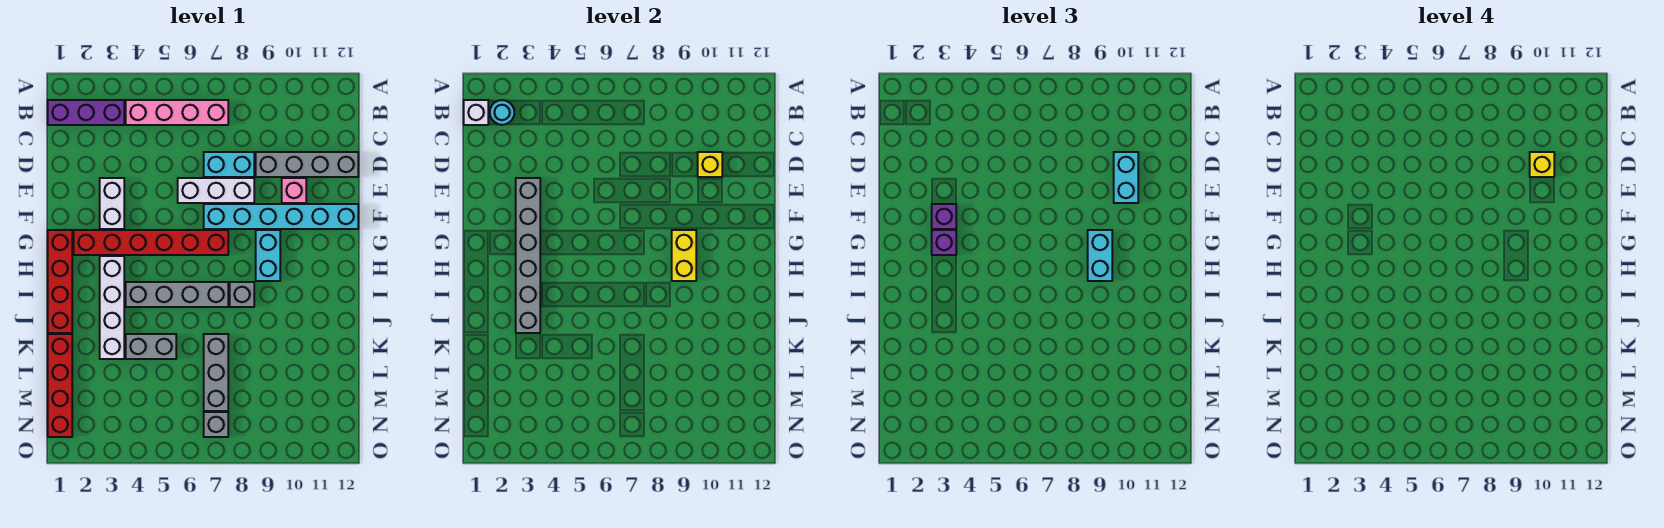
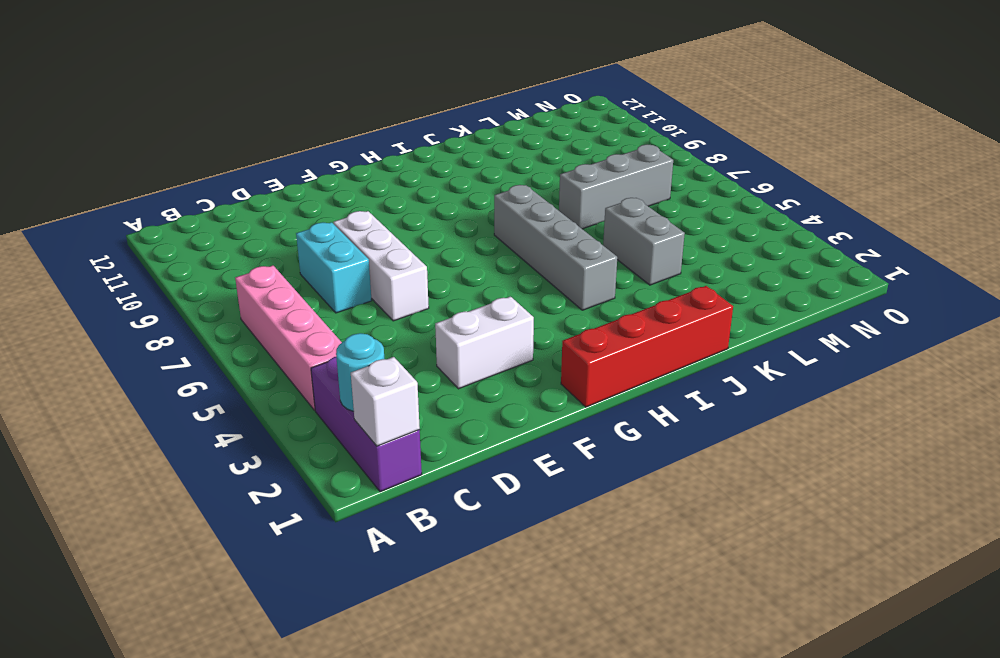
none -> grey brick D9:D12 level 1
none -> pink brick E10 level 1
none -> cyan brick F7:F12 level 1

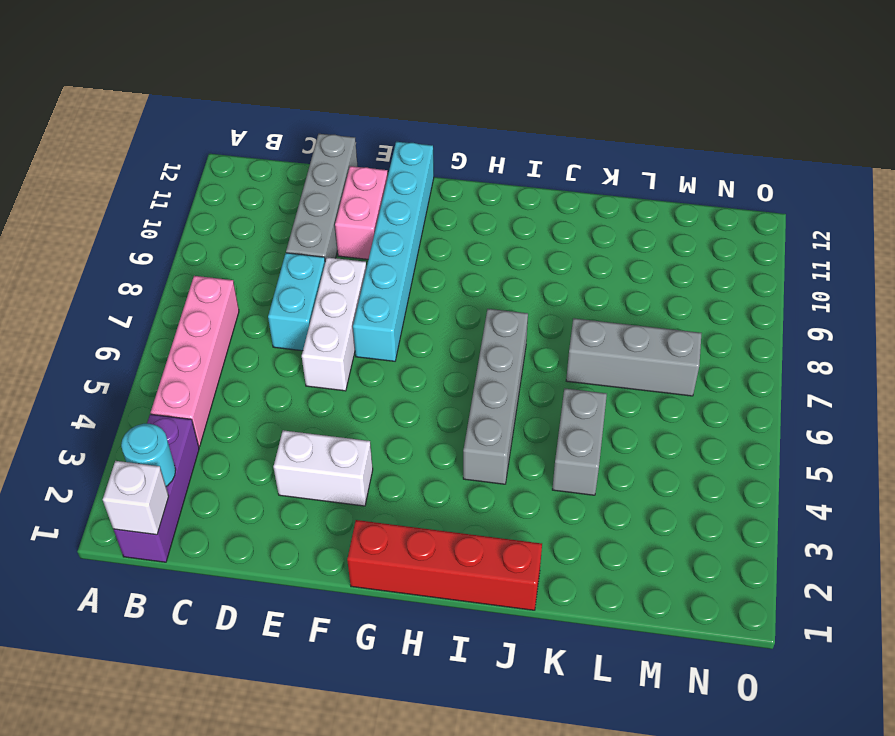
pink brick E10:E11 level 1 -> pink brick E10 level 1
none -> red brick G2:G7 level 1
none -> cyan brick G9:H9 level 1
none -> white brick H3:K3 level 1

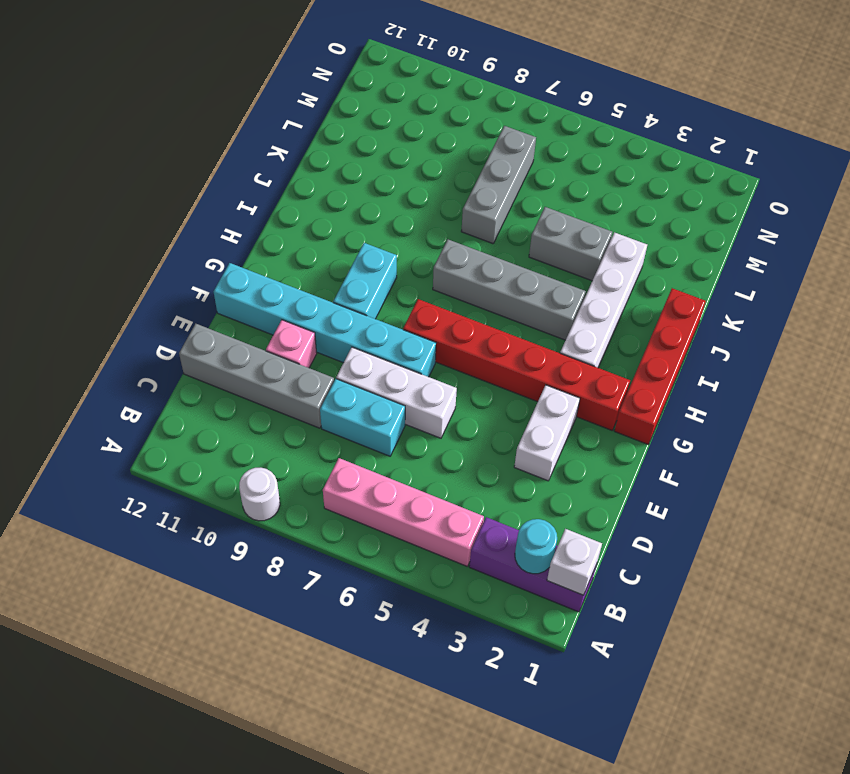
white round brick A9 level 1 -> none
none -> grey brick I8 level 1
none -> red brick K1:N1 level 1
none -> grey brick N7 level 1

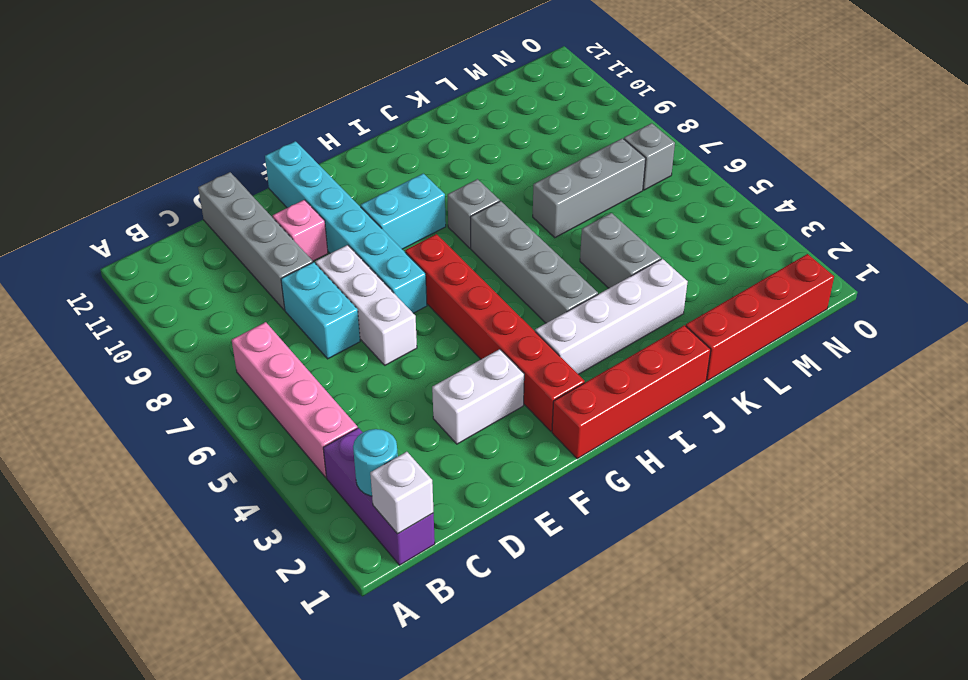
none -> yellow brick D10 level 2
none -> grey brick E3:J3 level 2
none -> yellow brick G9:H9 level 2

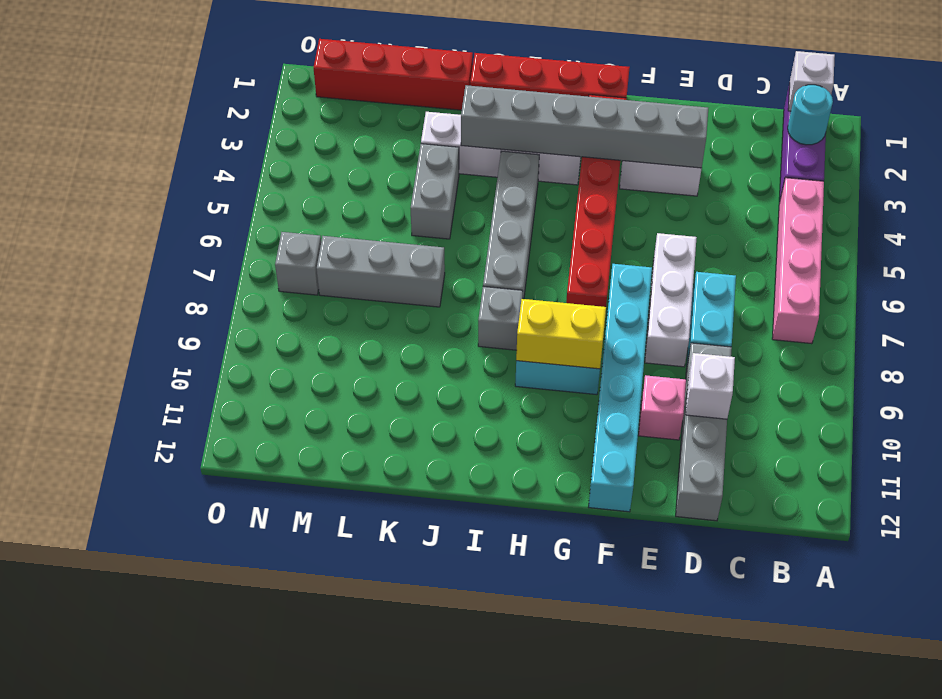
white brick D10 level 2 -> yellow brick D10 level 2
none -> cyan brick D10:E10 level 3
none -> purple brick F3 level 3
none -> purple brick G3 level 3

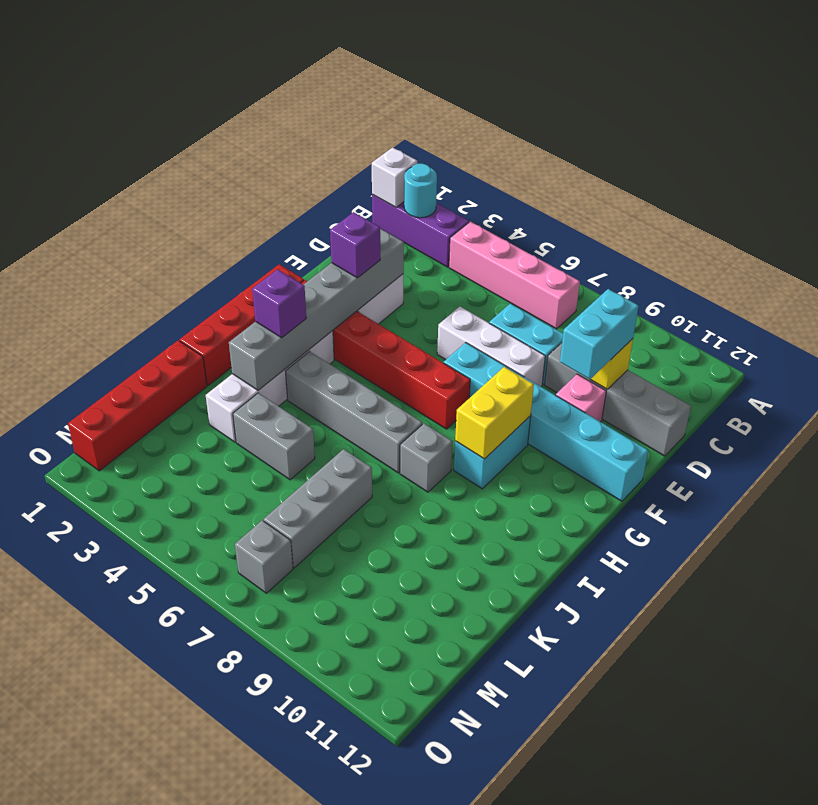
purple brick I3 level 3 -> purple brick G3 level 3
none -> cyan brick G9:H9 level 3
none -> yellow brick D10 level 4

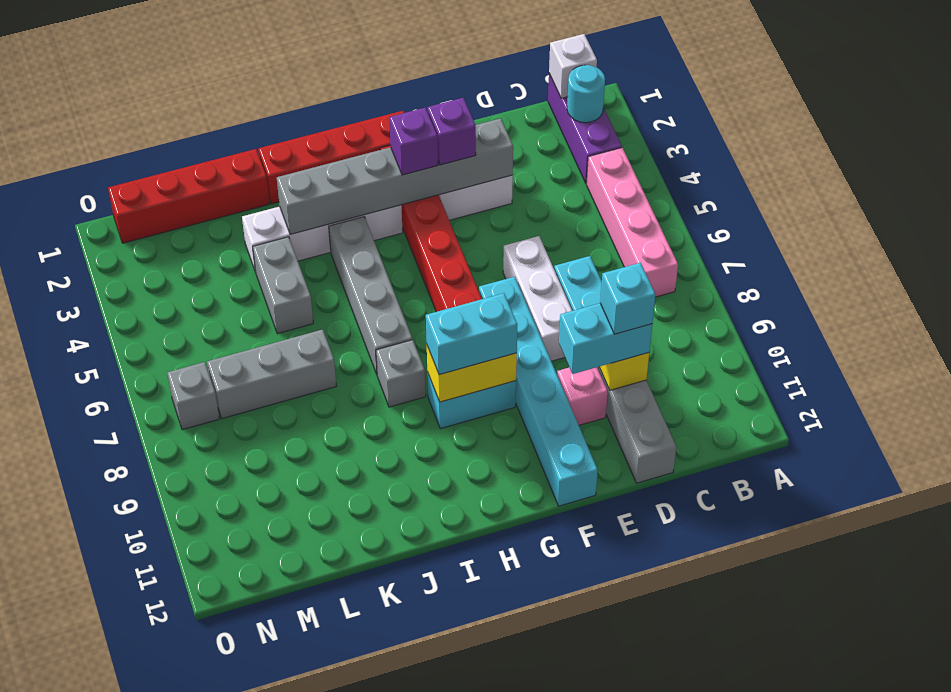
cyan brick D10 level 4 -> yellow brick D10 level 4

